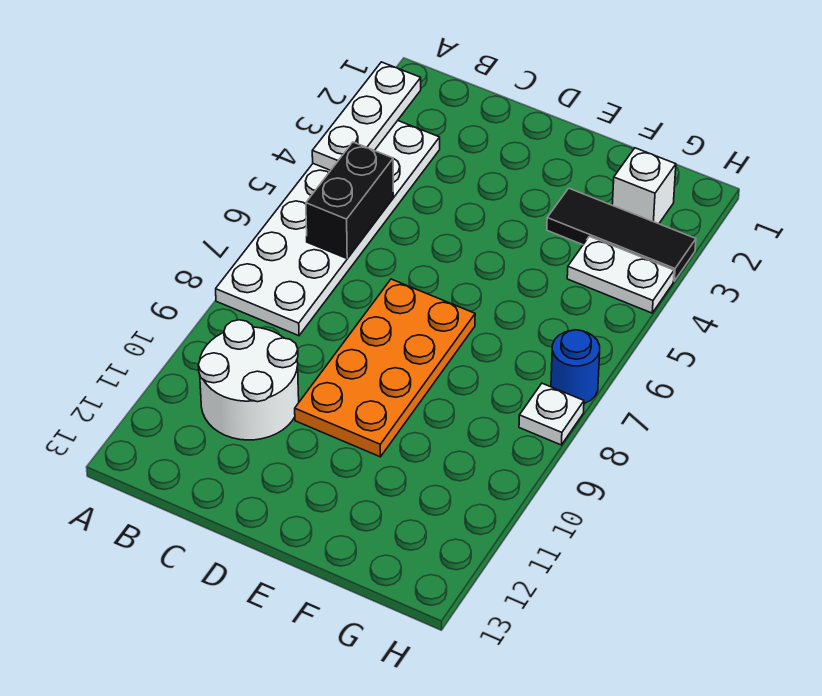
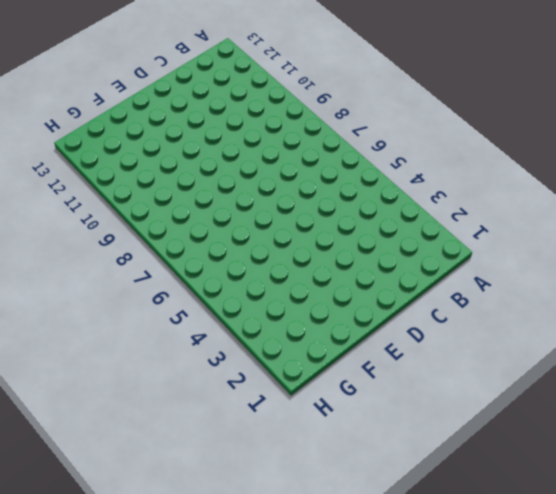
none -> white plate A3:B8 level 1
none -> white round brick B10:C11 level 1

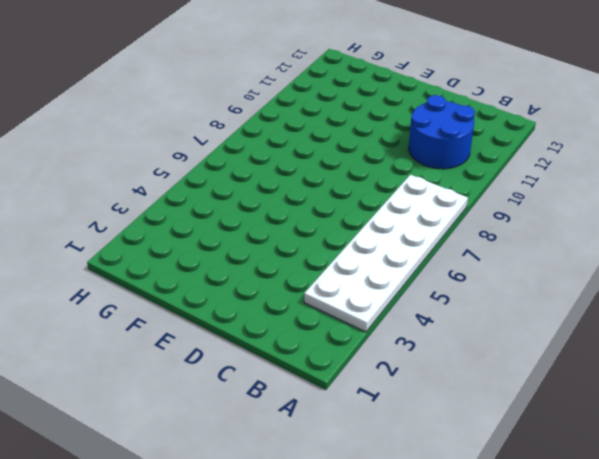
blue round brick B10:C11 level 1 -> white round brick B10:C11 level 1
none -> orange plate D7:E10 level 1
none -> black tile F3:H3 level 1

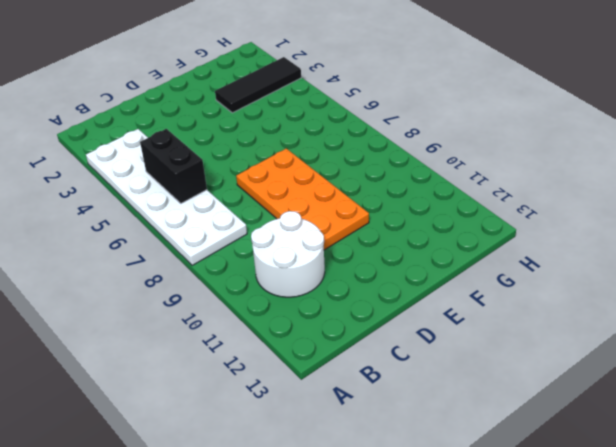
none -> white brick G2 level 1
none -> white plate G4:H4 level 1

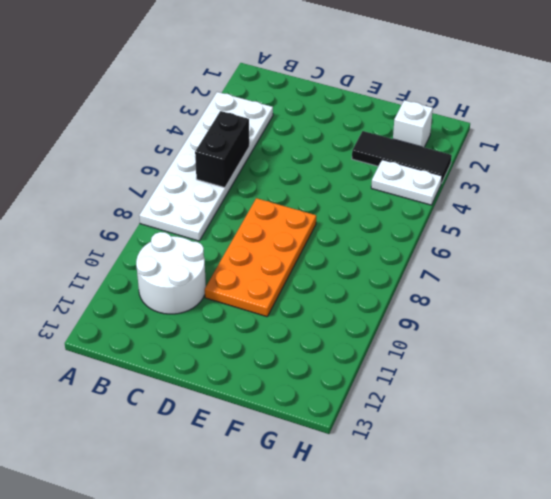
none -> blue round brick H7 level 1
none -> white plate H8 level 1

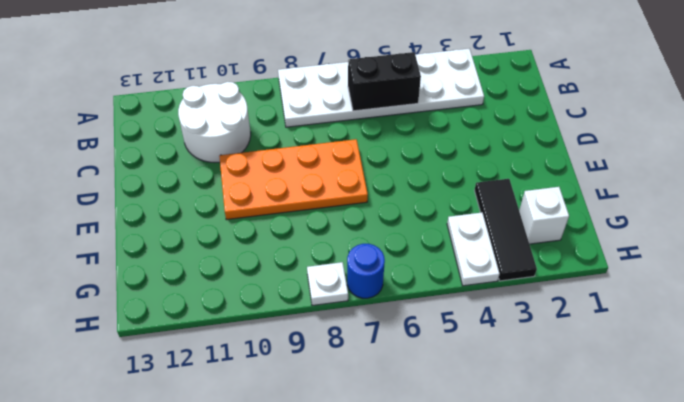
none -> white plate A2:A4 level 2

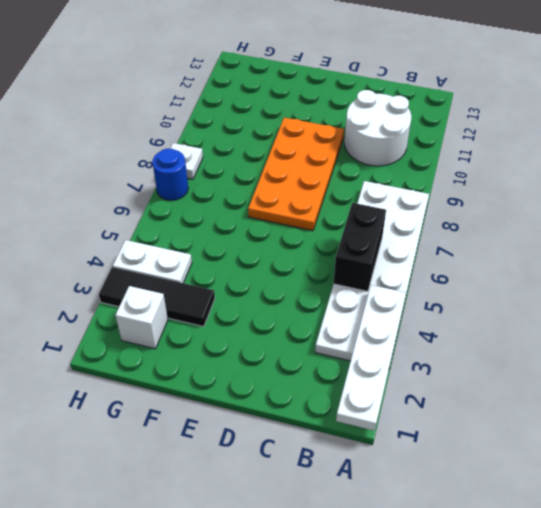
white plate A1:A4 level 2 -> white plate A2:A4 level 2

